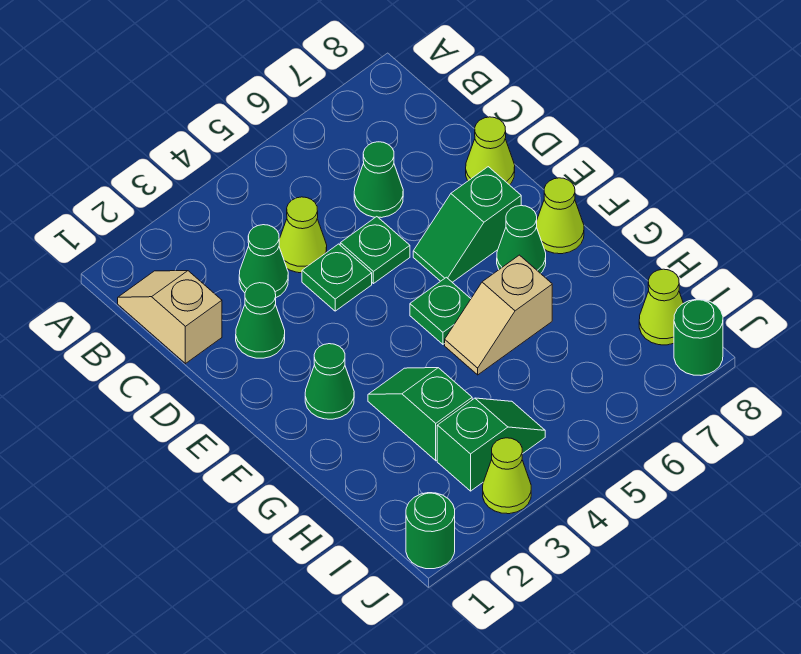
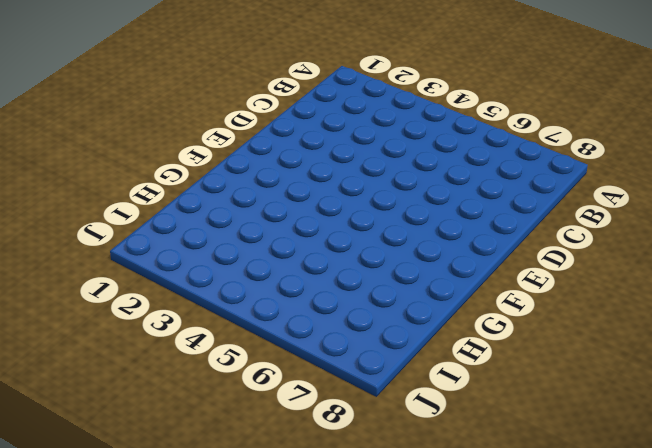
none -> tan slope B1:C1 level 1 top C
none -> green cone C3 level 1
none -> lime cone C4 level 1

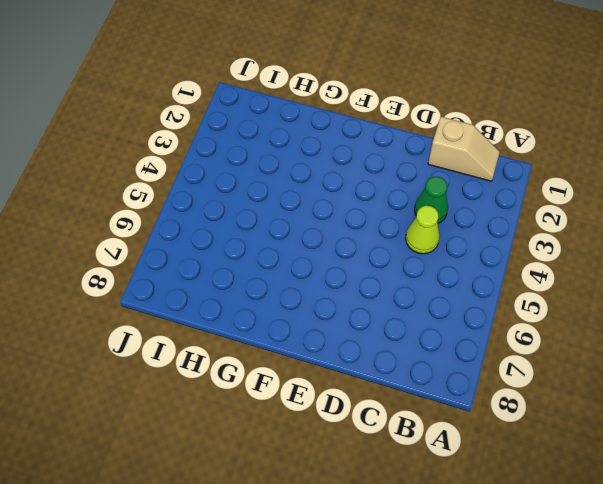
none -> green cone C6 level 1
none -> green cone D2 level 1
none -> green plate D4 level 1

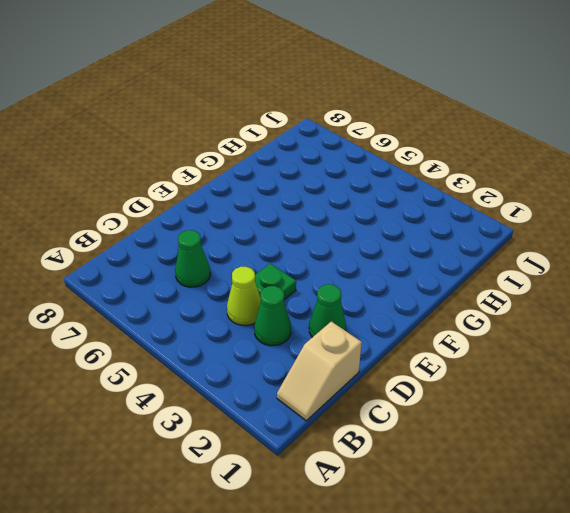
none -> green plate D5 level 1
none -> lime cone D8 level 1
none -> green slope E6:E7 level 1 top 7

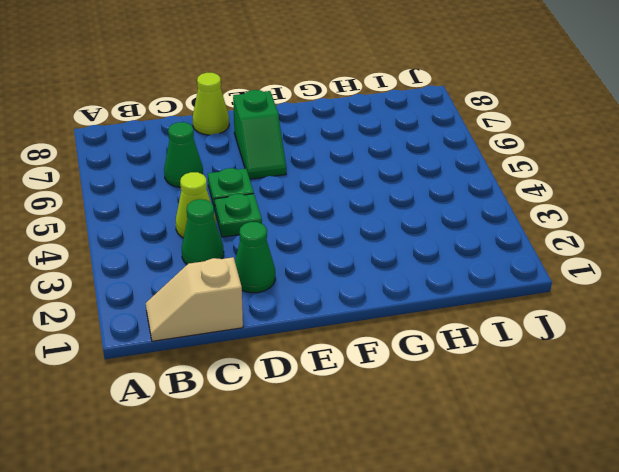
none -> green cone F2 level 1
none -> green plate F5 level 1
none -> green cone F7 level 1

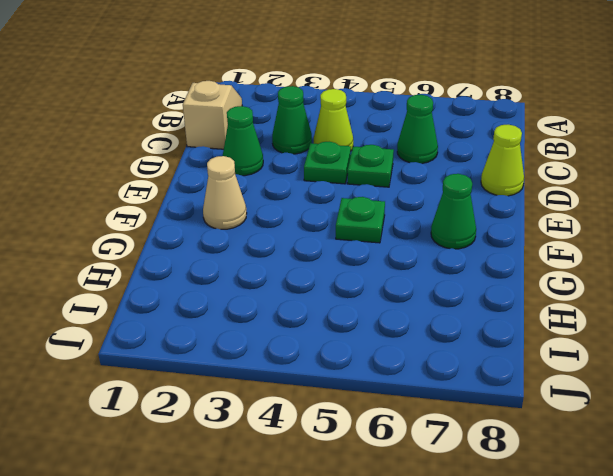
tan cone F2 level 1 -> green cone F2 level 1
none -> green slope E6:E7 level 1 top 7
none -> lime cone F8 level 1
none -> green slope G3:H3 level 1 top H

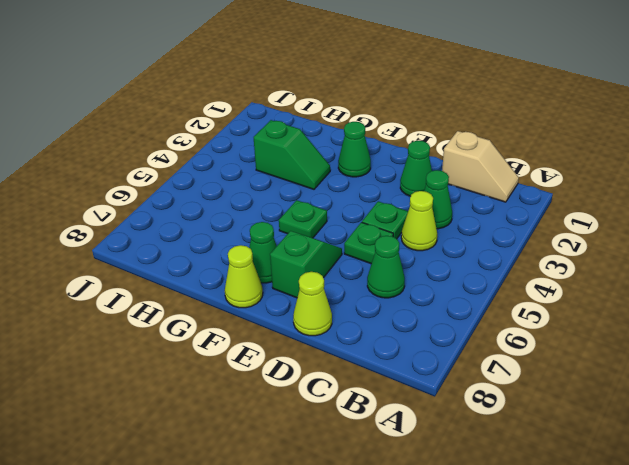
none -> tan slope G5:G6 level 1 top 6
none -> green slope I3:I4 level 1 top 3
none -> lime cone I8 level 1

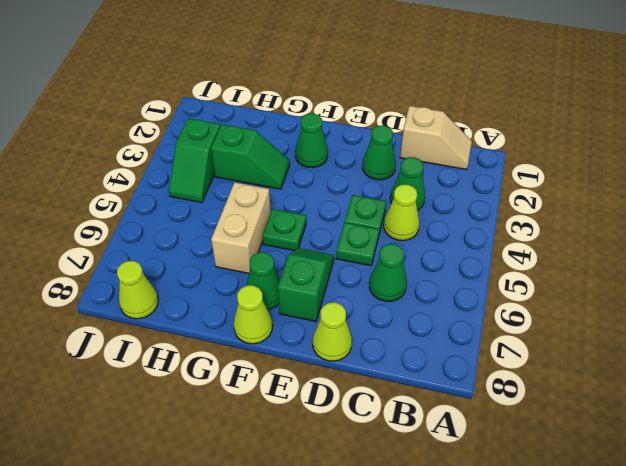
tan brick G5:G6 level 1 -> tan slope G5:G6 level 1 top 6
none -> green round brick J1 level 1
none -> lime cone J3 level 1
none -> green round brick J8 level 1

